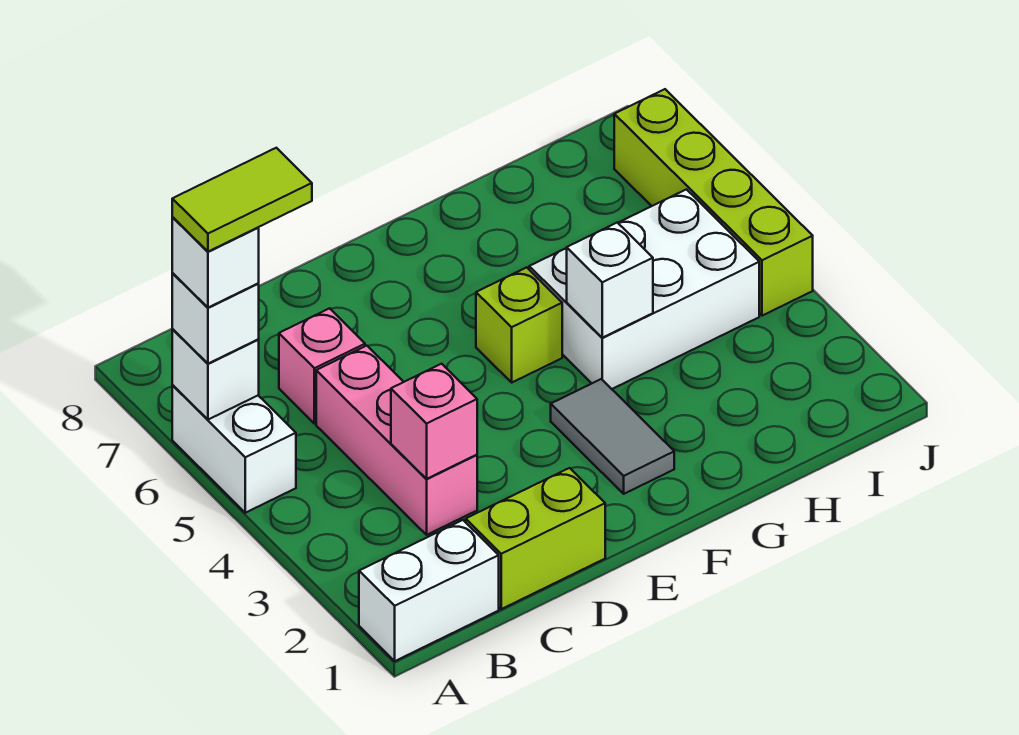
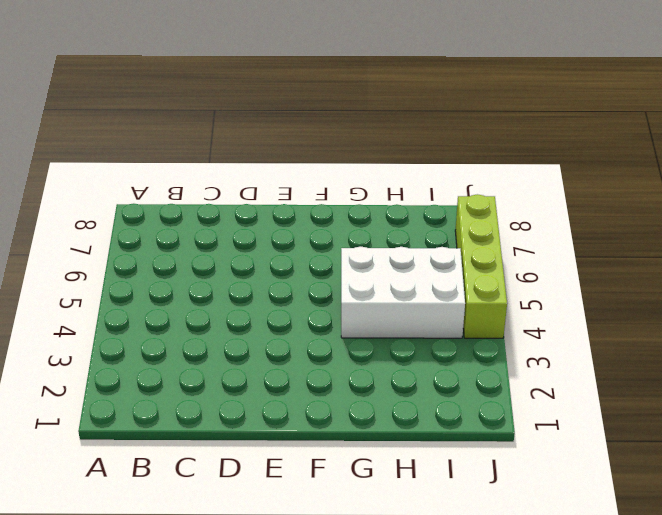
none -> white brick A1:B1 level 1
none -> white brick A5:A6 level 1
none -> lime brick C1:D1 level 1

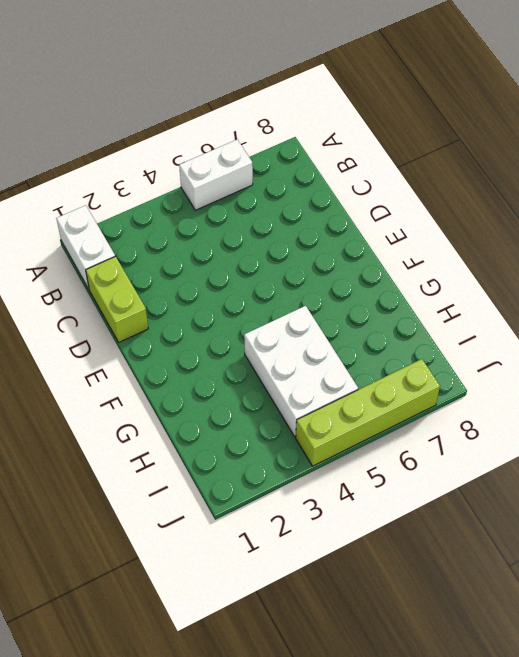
none -> pink brick C3:C5 level 1
none -> pink brick C6 level 1
none -> grey tile F2:F3 level 1

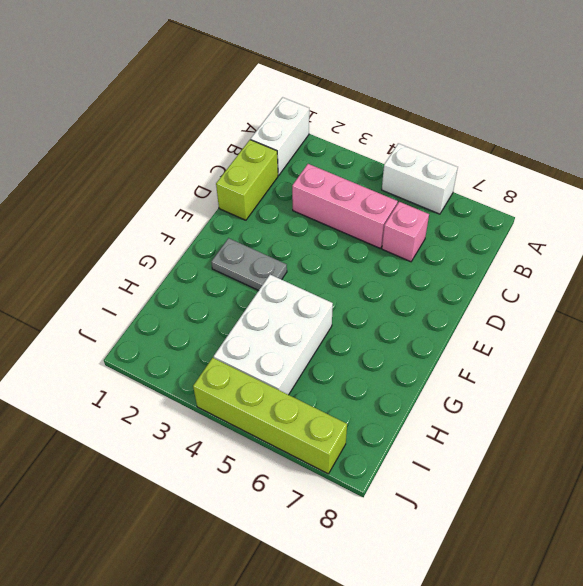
grey plate F2:F3 level 1 -> grey tile F2:F3 level 1
none -> lime brick F5 level 1
none -> white brick A6 level 2
none -> pink brick C3 level 2

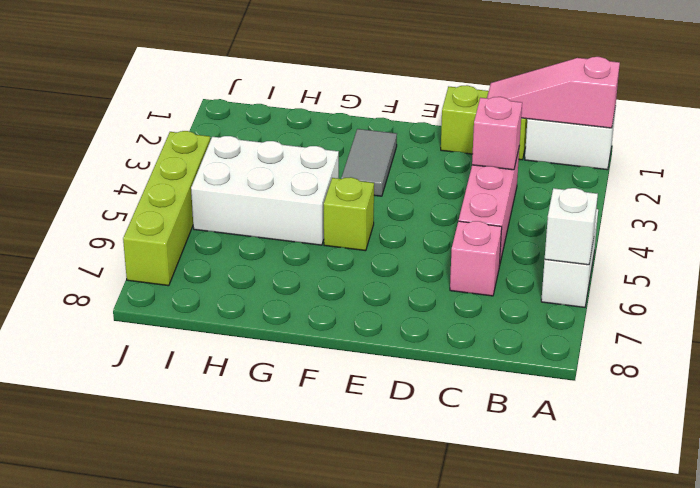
pink slope A1:C1 level 2 top A -> none
none -> white brick G4 level 2
none -> white brick A6 level 3
none -> white brick A6 level 4

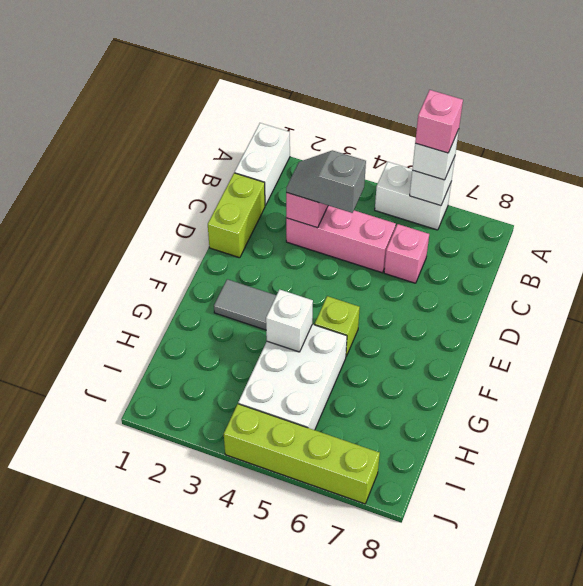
pink brick A6 level 4 -> white brick A6 level 4
grey slope C3:C4 level 3 top 4 -> none
none -> lime tile A6:B6 level 5

